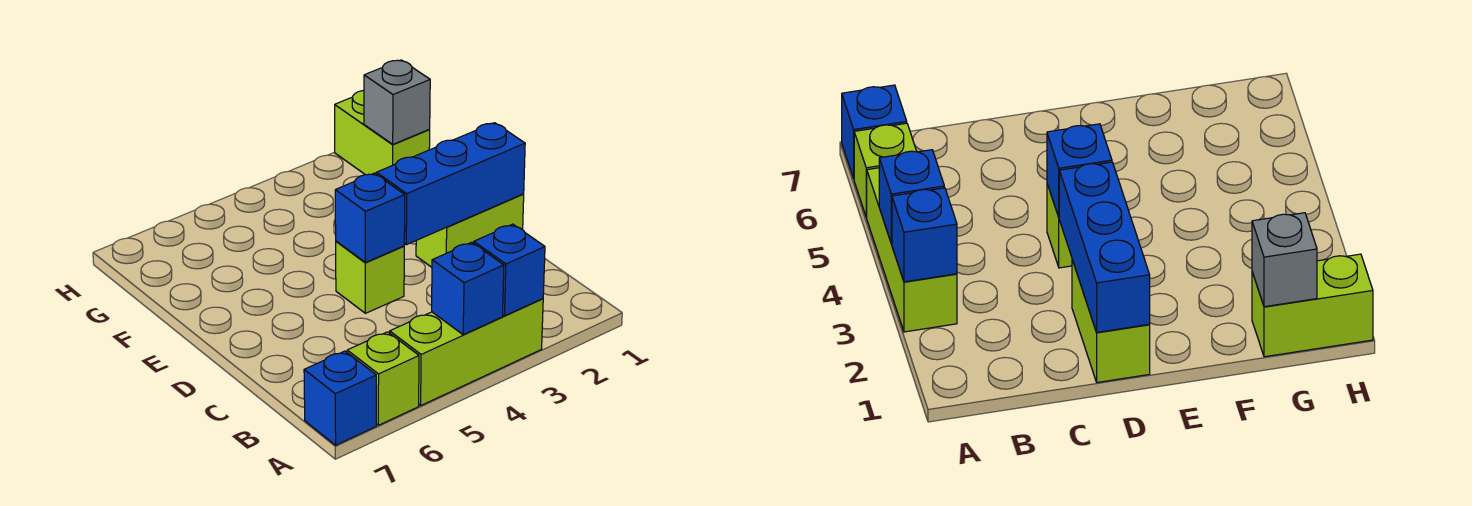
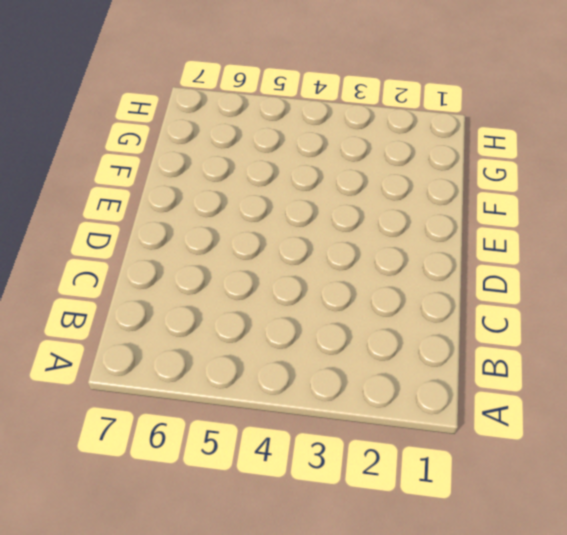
none -> lime brick A3:A5 level 1
none -> lime brick A6 level 1

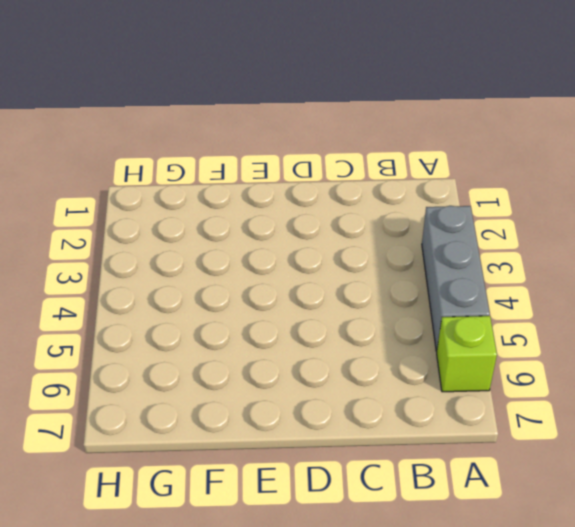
grey brick A3:A5 level 1 -> lime brick A3:A5 level 1
none -> blue brick A7 level 1
none -> lime brick D1:D2 level 1

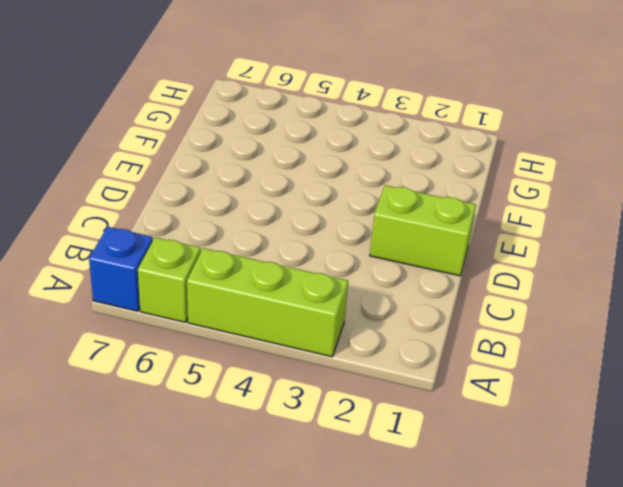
none -> lime brick D4 level 1
none -> lime brick G1:H1 level 1

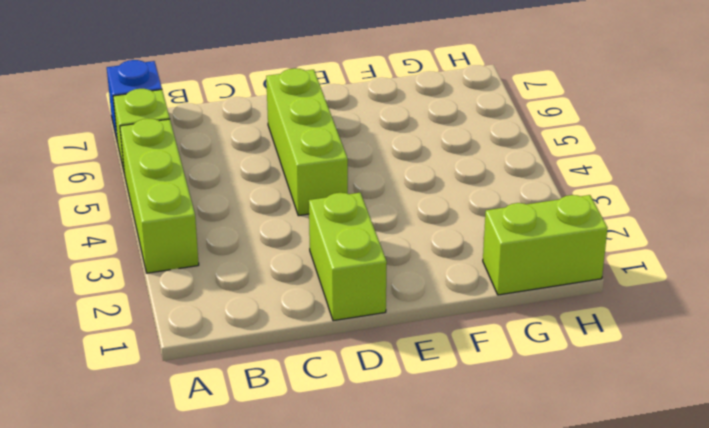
lime brick D4:D6 level 1 -> lime brick D4 level 1
none -> blue brick A3 level 2
none -> blue brick A4 level 2

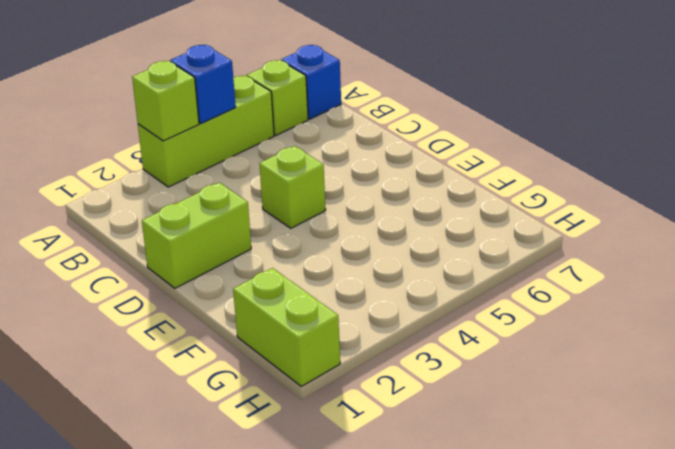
lime brick A3 level 2 -> blue brick A3 level 2
none -> blue brick D1:D3 level 2
none -> blue brick D4 level 2

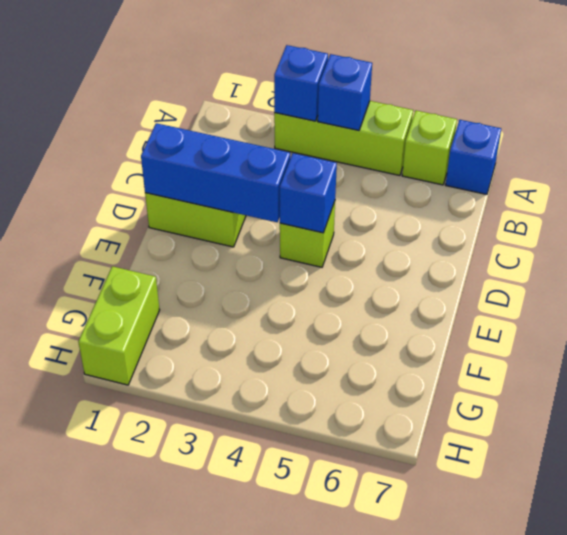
none -> grey brick G1 level 2

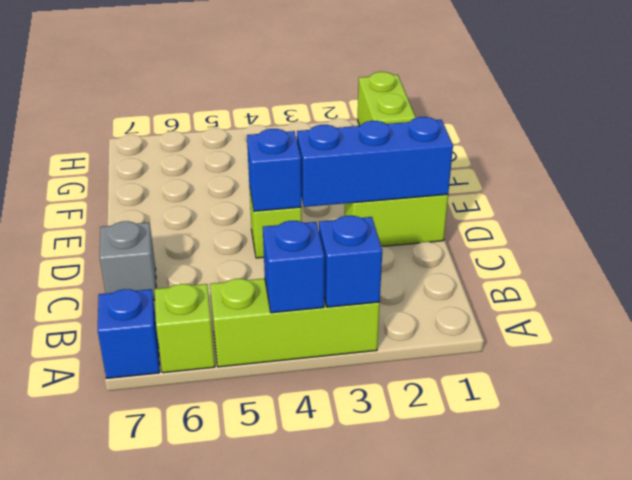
grey brick C7 level 1 -> grey brick G1 level 2

